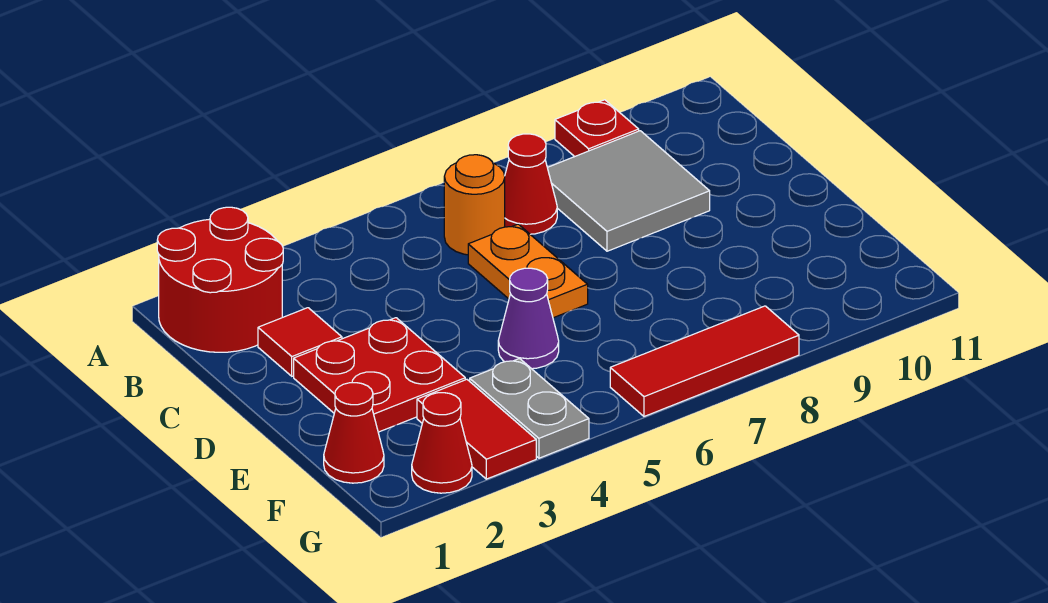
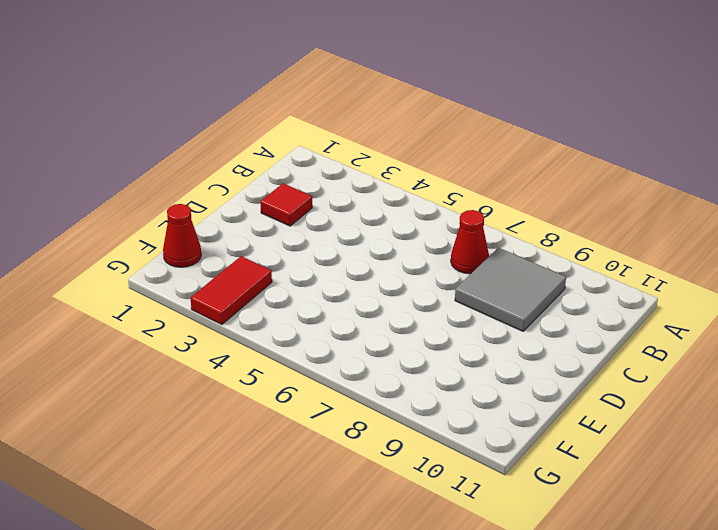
none -> red round brick A1:B2 level 1
none -> red plate A9 level 1
none -> orange round brick B6 level 1

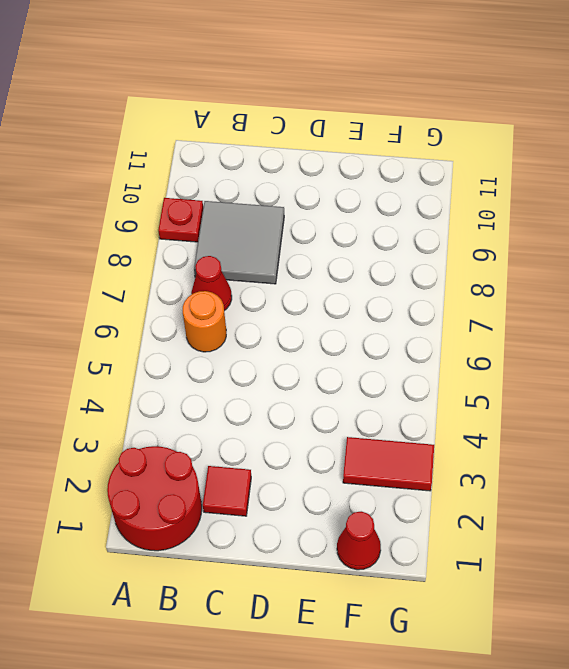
none -> orange plate C6:D6 level 1
none -> red plate D2:E3 level 1
none -> purple cone E5 level 1

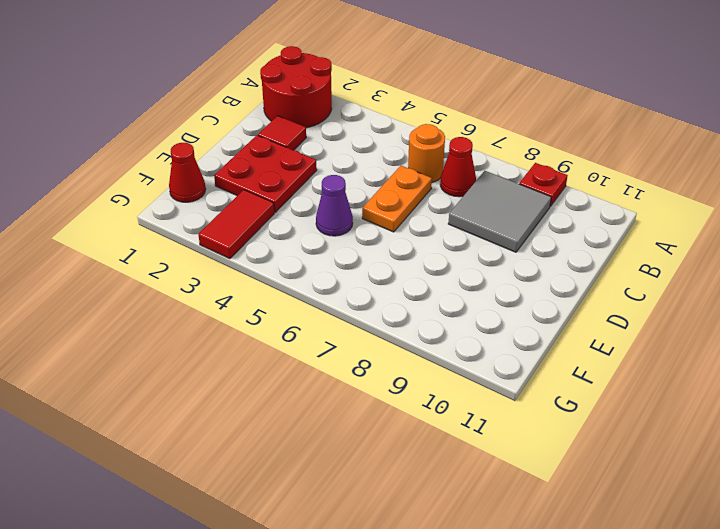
none -> grey plate F4:G4 level 1
none -> red cone G2 level 1
none -> red tile G6:G8 level 1

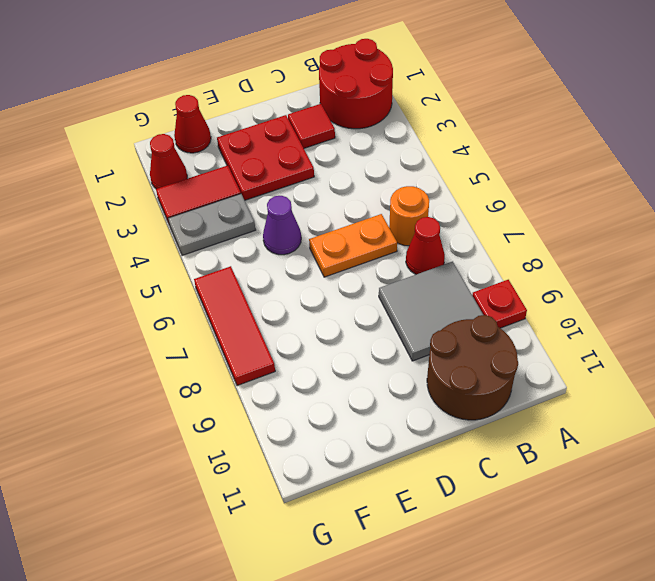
brown round brick B10:C11 level 1 -> none

